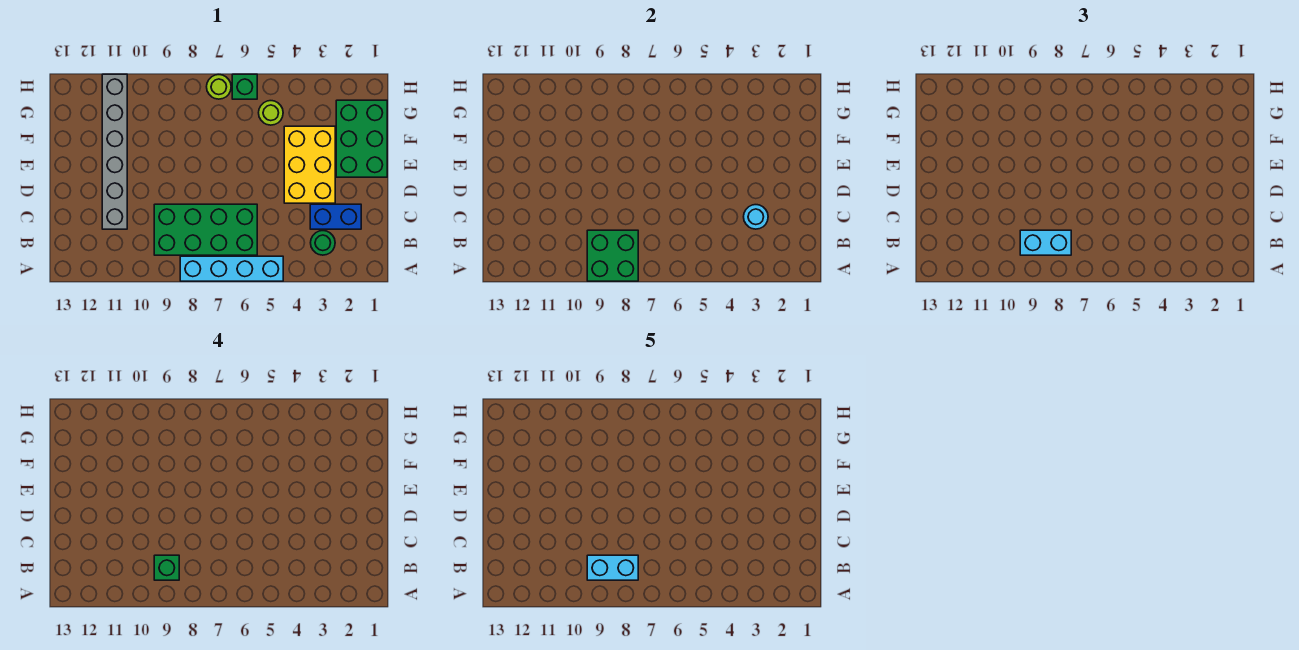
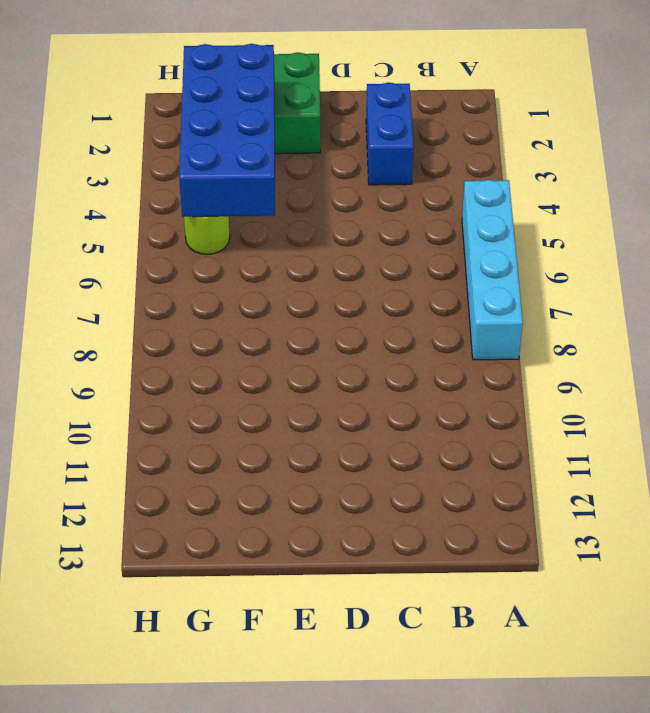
blue brick F2:G5 level 2 -> none
none -> green round brick B3 level 1
none -> green brick B6:C9 level 1
none -> grey brick C11:H11 level 1

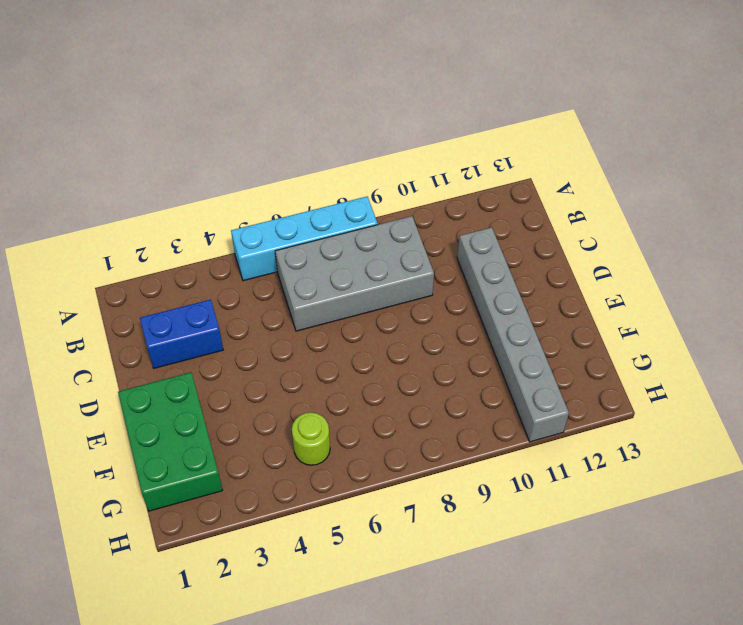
grey brick B6:C9 level 1 -> green brick B6:C9 level 1
none -> green round brick B3 level 1
none -> yellow brick D3:F4 level 1
none -> green brick H6 level 1

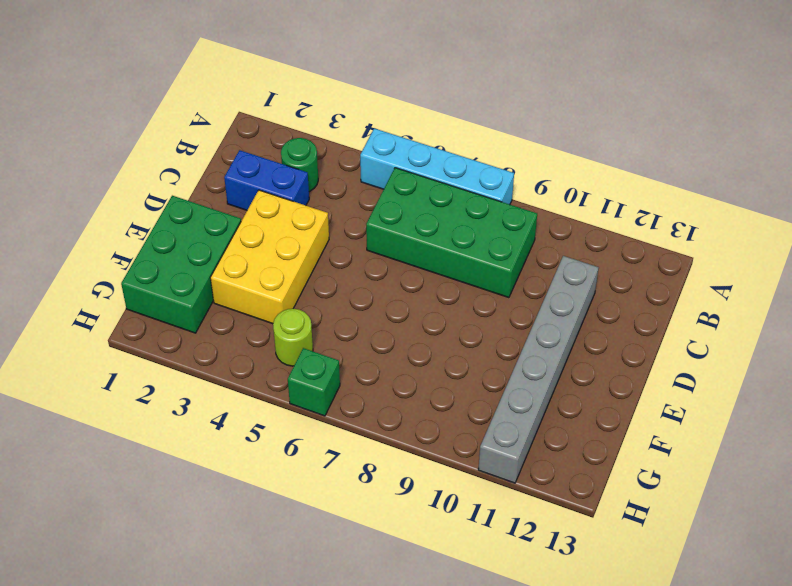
none -> lime round brick H7 level 1
none -> green brick A8:B9 level 2
none -> cyan round brick C3 level 2

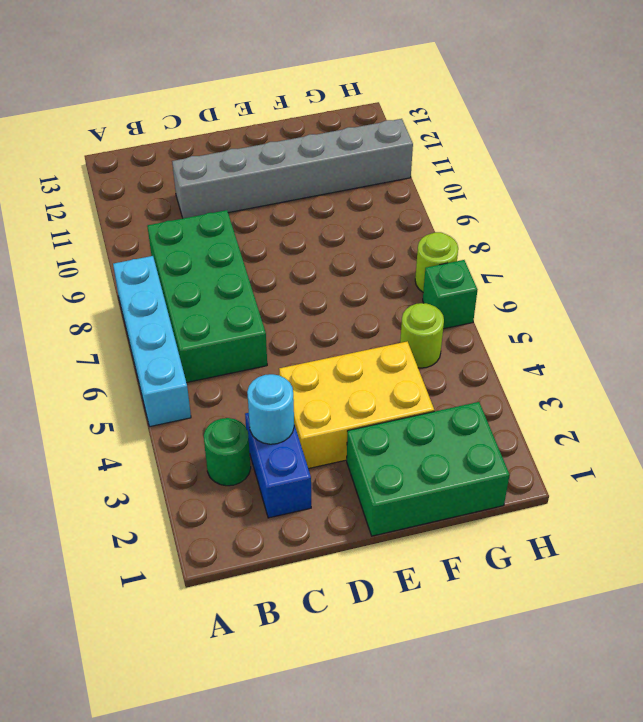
none -> green brick A8:B9 level 2
none -> cyan brick B8:B9 level 3
none -> green brick B9 level 4

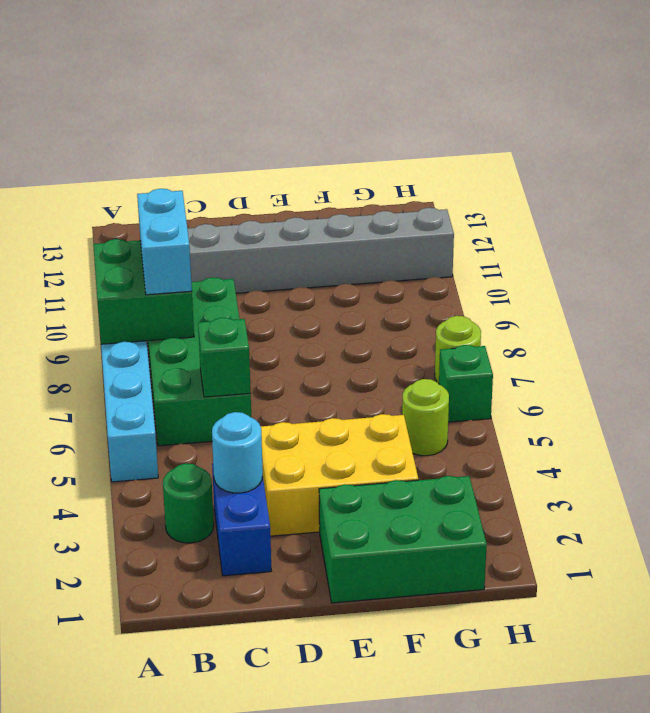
green brick C6 level 2 -> green brick B9 level 4
none -> cyan brick B8:B9 level 5

